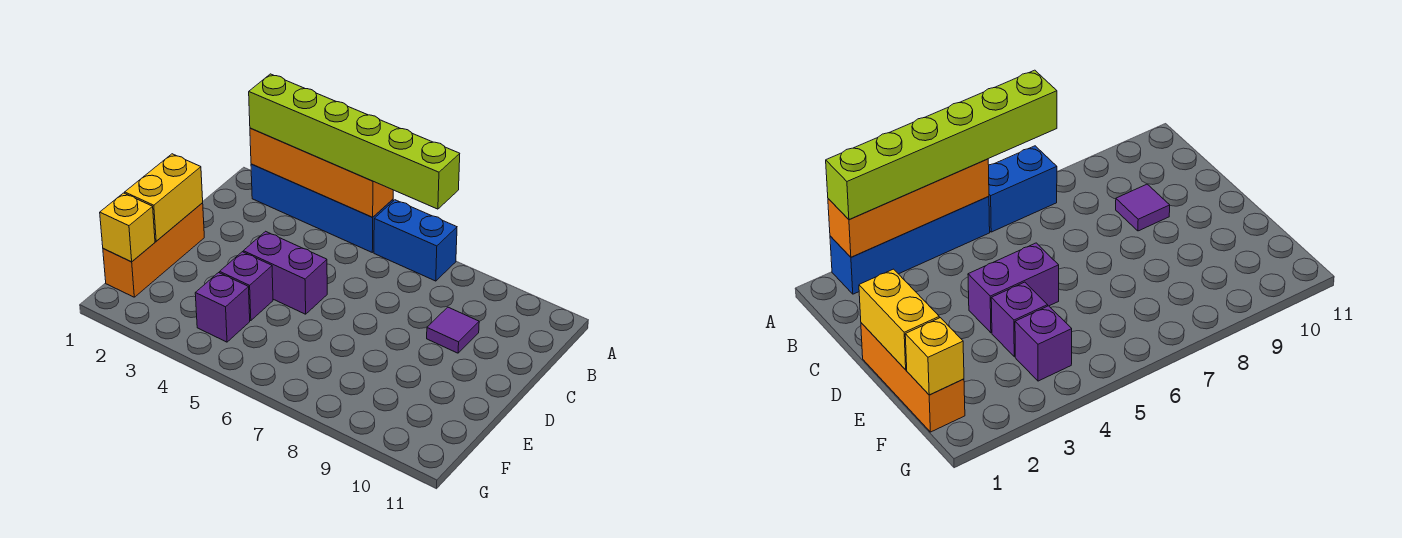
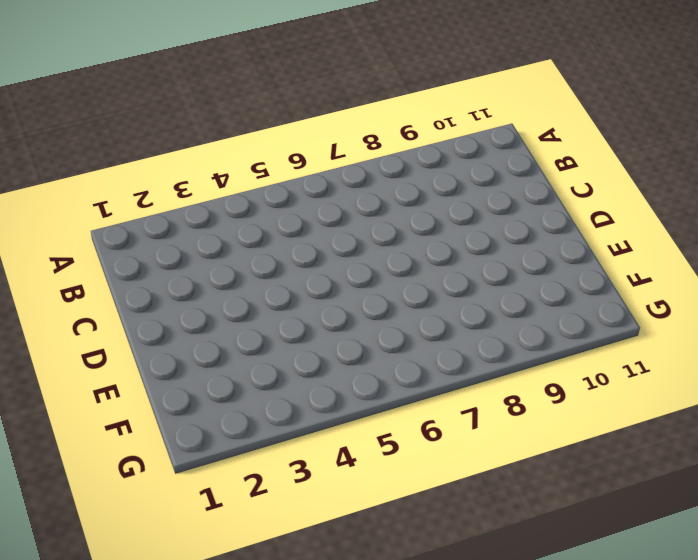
none -> blue brick A2:A5 level 1
none -> blue brick A6:A7 level 1

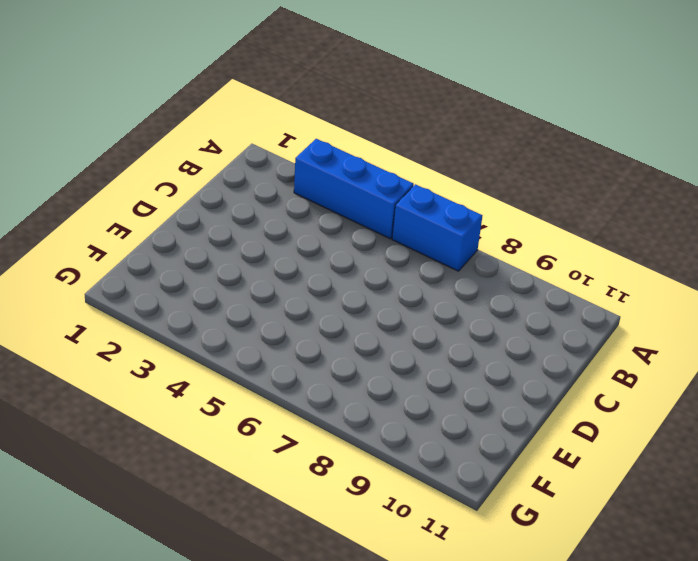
blue brick A3:A5 level 1 -> blue brick A2:A5 level 1
none -> purple tile C9 level 1
none -> orange brick D1:F1 level 1

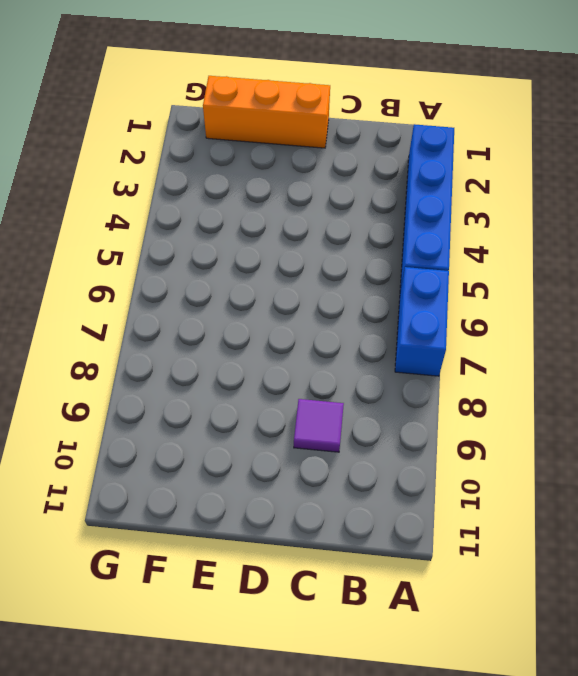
none -> purple brick D4:D5 level 1
none -> purple brick E4 level 1

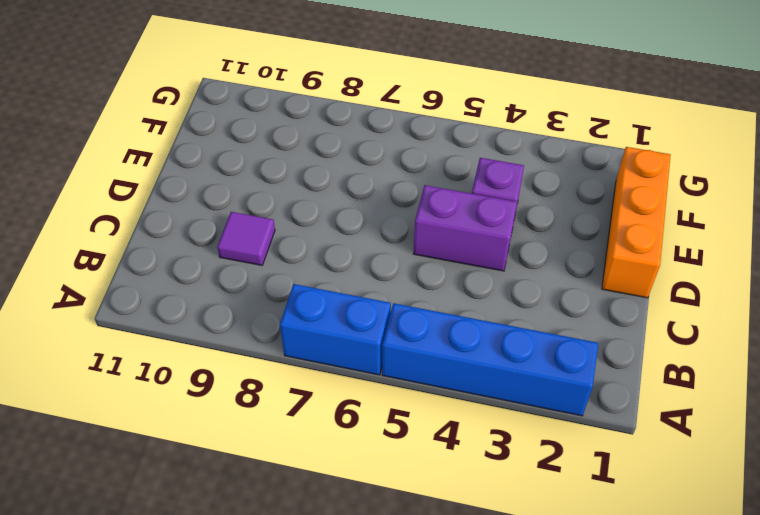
none -> purple brick F4 level 1
none -> orange brick A2:A5 level 2

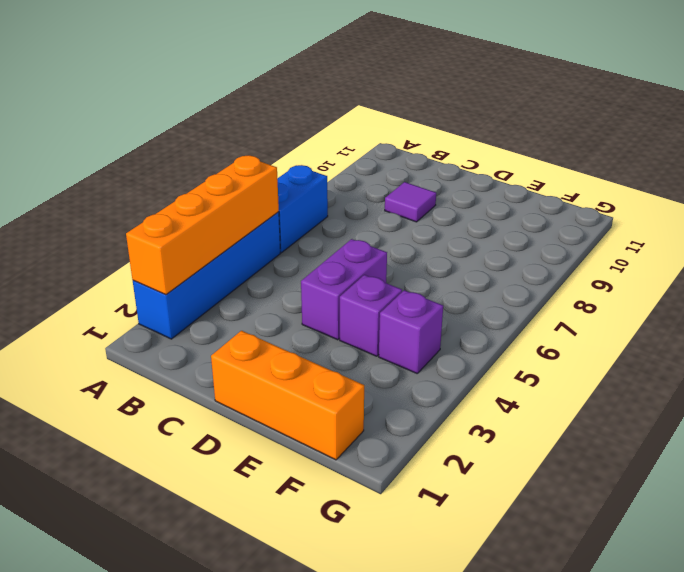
none -> yellow brick D1:E1 level 2
none -> yellow brick F1 level 2

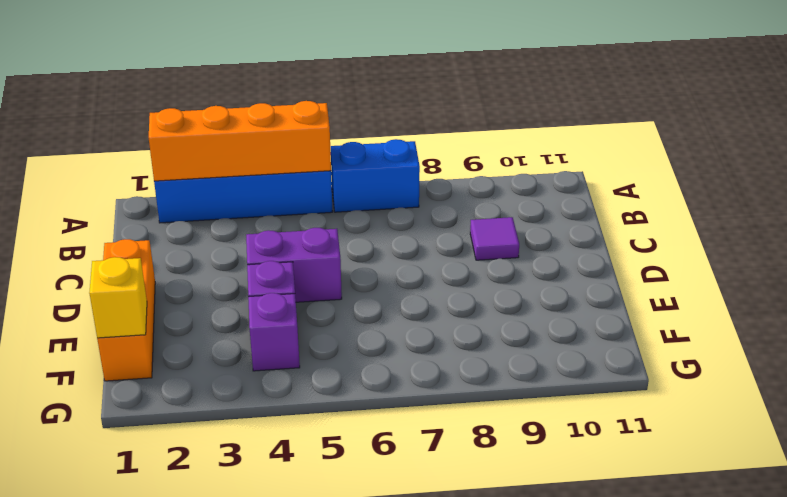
none -> yellow brick D1:E1 level 2
none -> lime brick A2:A7 level 3

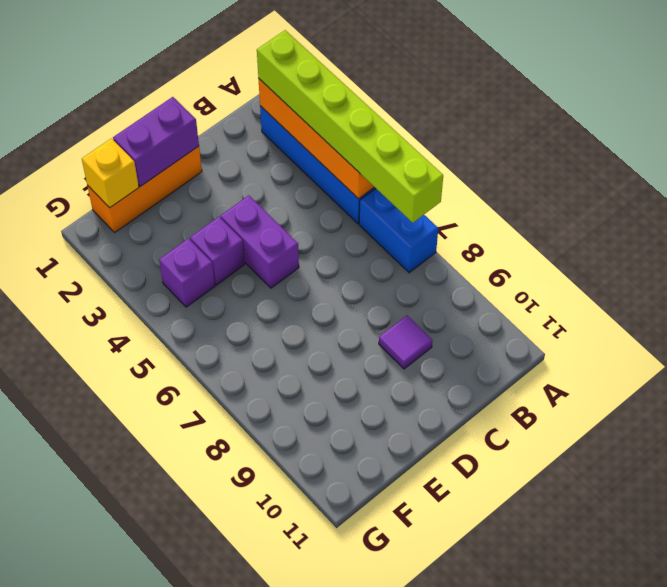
purple brick D1:E1 level 2 -> yellow brick D1:E1 level 2

